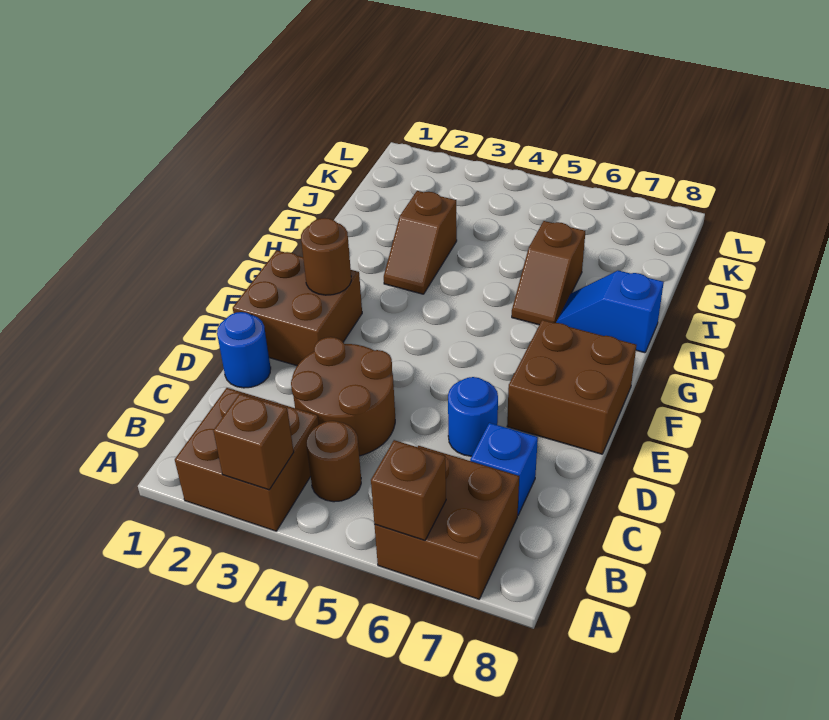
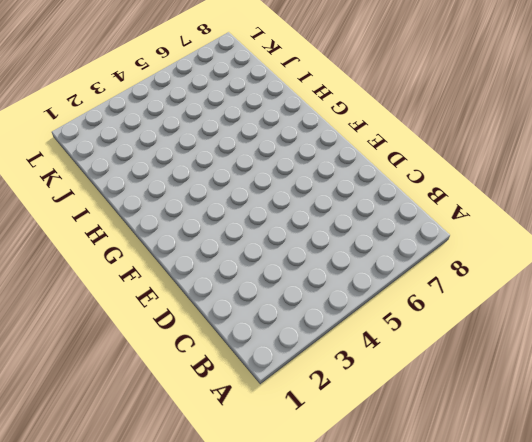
none -> brown brick A2:B3 level 1
none -> brown brick A6:B7 level 1
none -> brown round brick B4 level 1

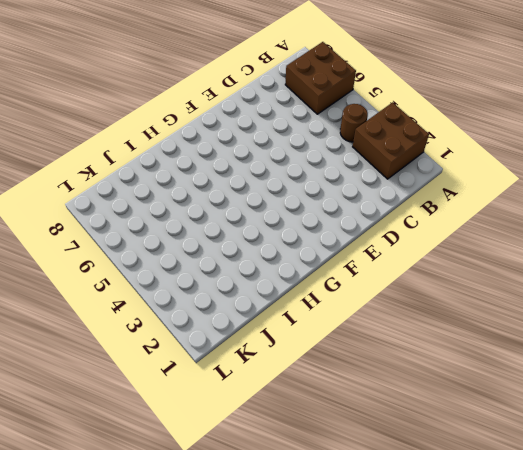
none -> brown round brick C3:D4 level 1
none -> blue brick C7 level 1
none -> blue round brick D1 level 1

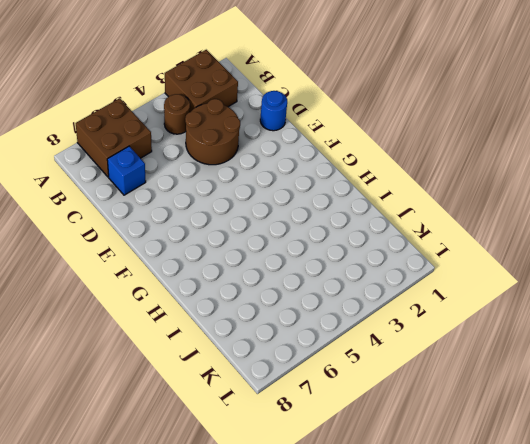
none -> blue round brick D6 level 1
none -> brown brick E1:F2 level 1
none -> brown brick E7:F8 level 1

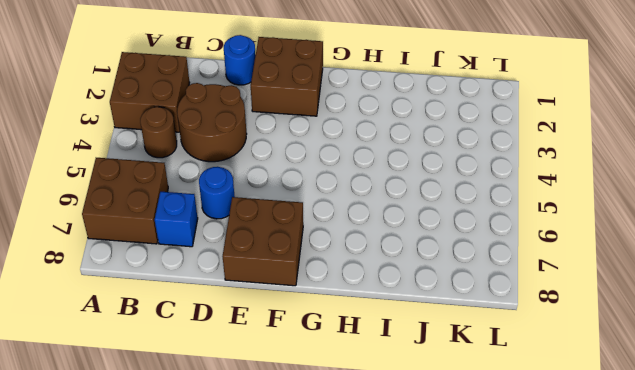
none -> brown slope H3:I3 level 1 top I
none -> brown slope H6:I6 level 1 top I
none -> blue slope H7:H8 level 1 top 8

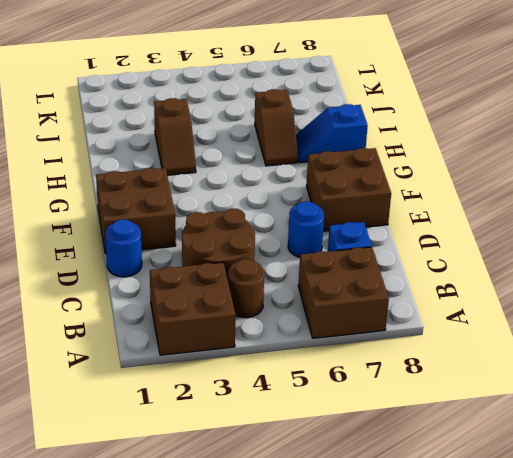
none -> brown brick A3 level 2
none -> brown brick A6 level 2
none -> brown round brick F2 level 2

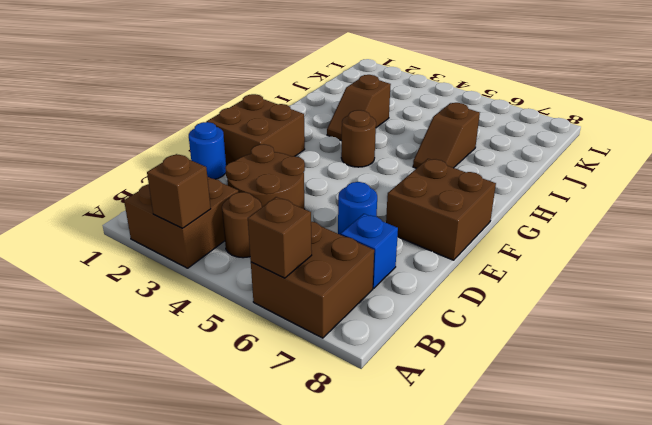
brown round brick G4 level 1 -> brown round brick F2 level 2
none -> blue slope H7:H8 level 1 top 8

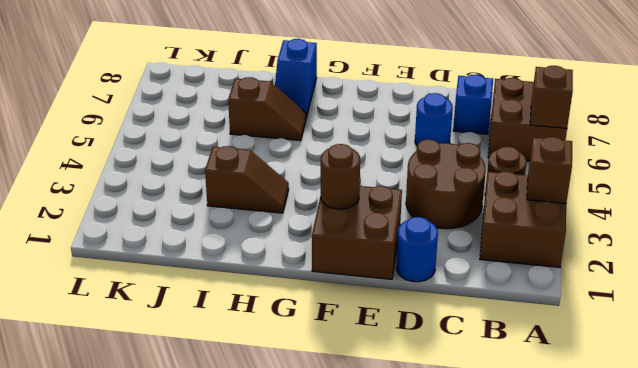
none -> brown brick E7:F8 level 1

